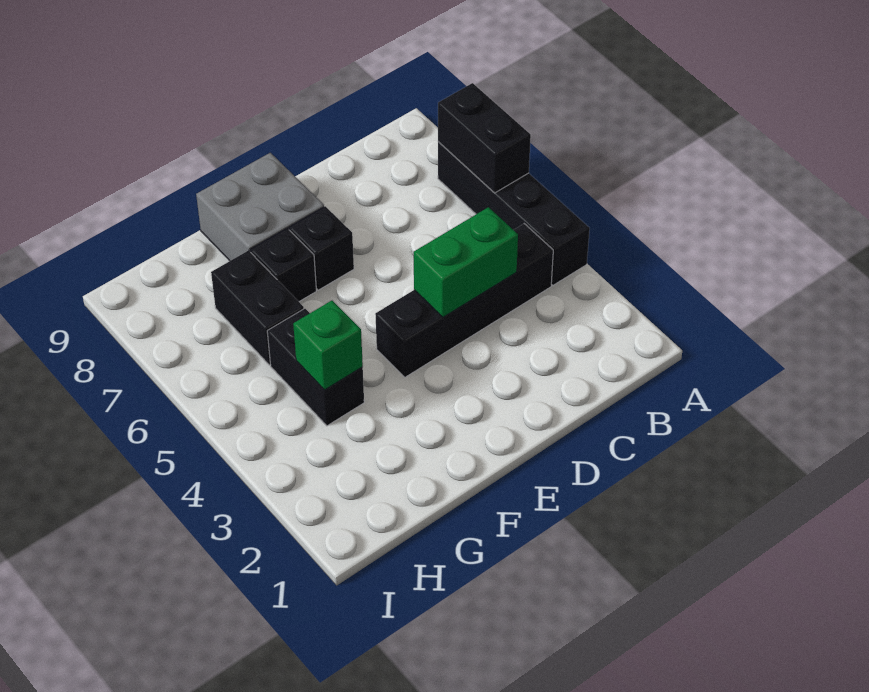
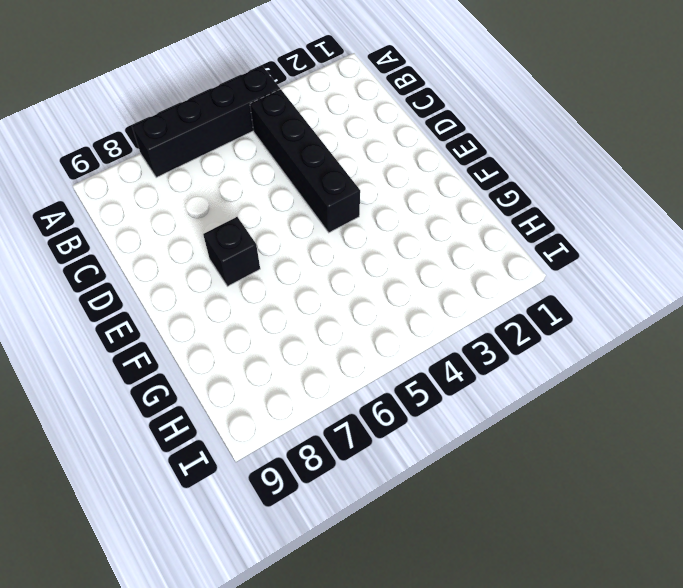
none -> grey brick E8:F9 level 1
none -> black brick F7 level 1

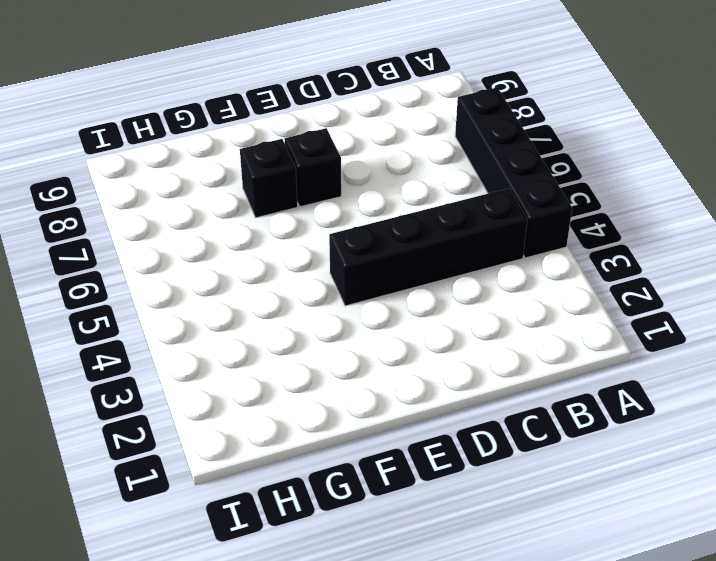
none -> grey brick E8:F9 level 1
none -> black brick G4:G5 level 1

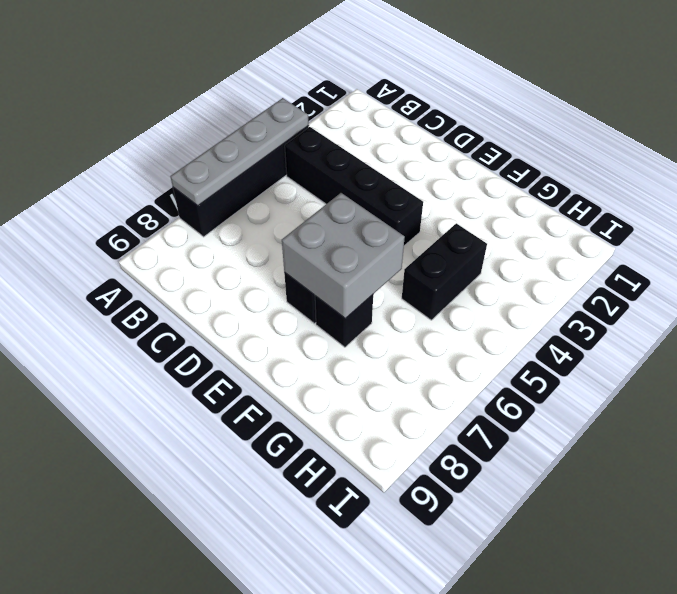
grey plate A4:A7 level 2 -> black brick A6:A7 level 2
grey brick E6:F7 level 2 -> grey brick E8:F9 level 1
none -> black brick G6:G7 level 1
none -> green brick C4:D4 level 2

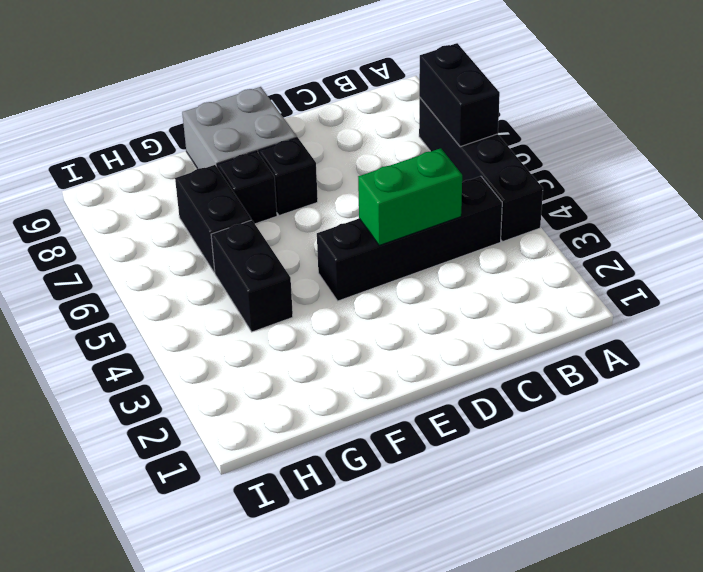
none -> green brick G4 level 2

